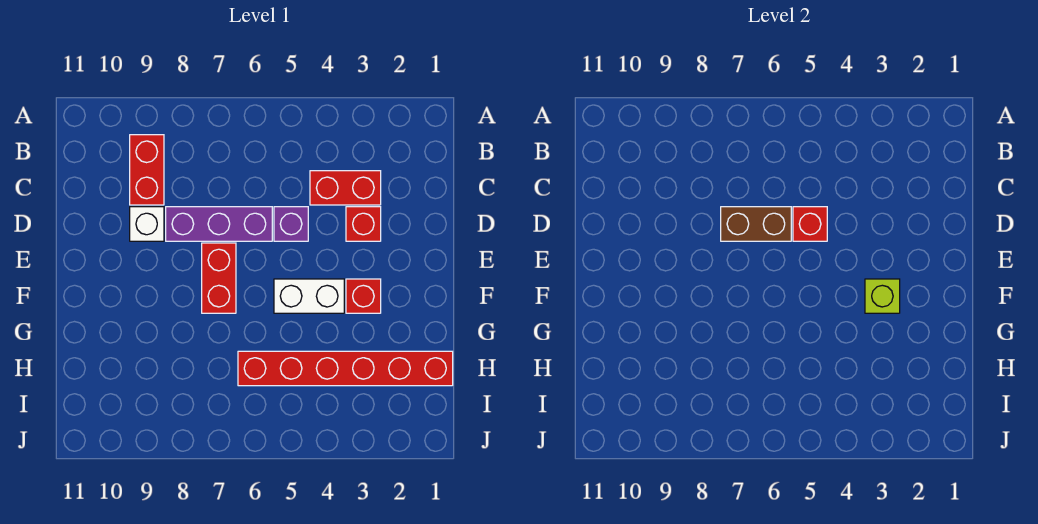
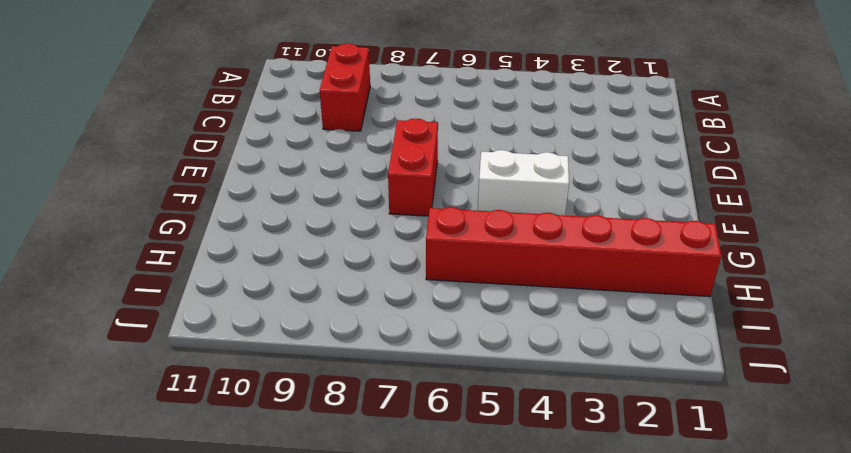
none -> red brick C3:C4 level 1
none -> red brick D3 level 1
none -> purple brick D5 level 1

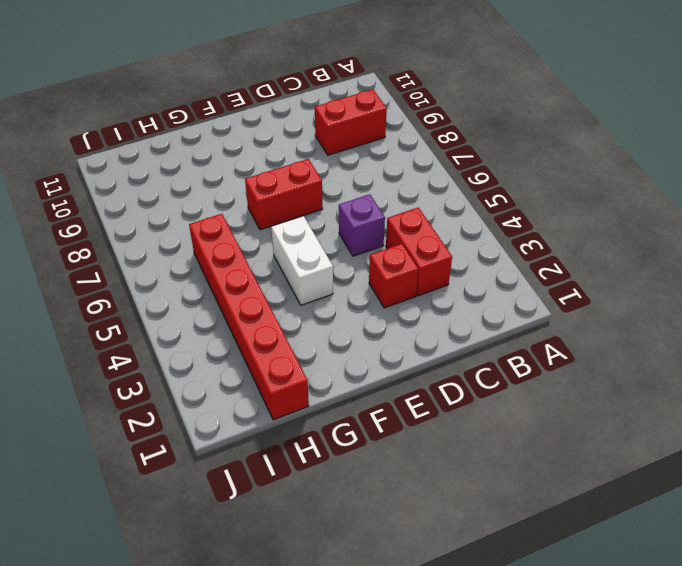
none -> purple brick D6:D8 level 1
none -> white brick D9 level 1
none -> red brick F3 level 1

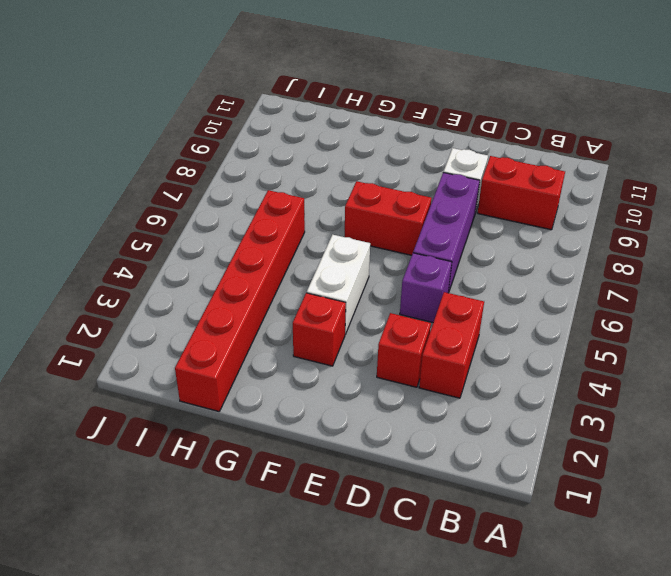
none -> red brick D5 level 2
none -> brown brick D6:D7 level 2
none -> lime brick F3 level 2

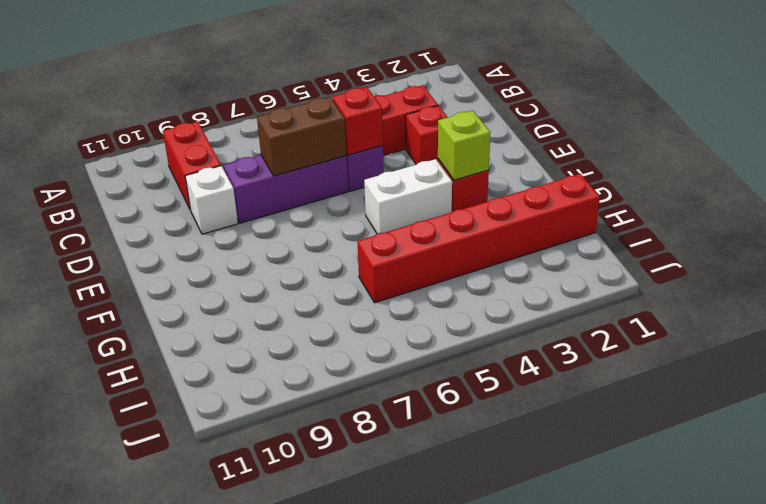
none -> red brick E7:F7 level 1

